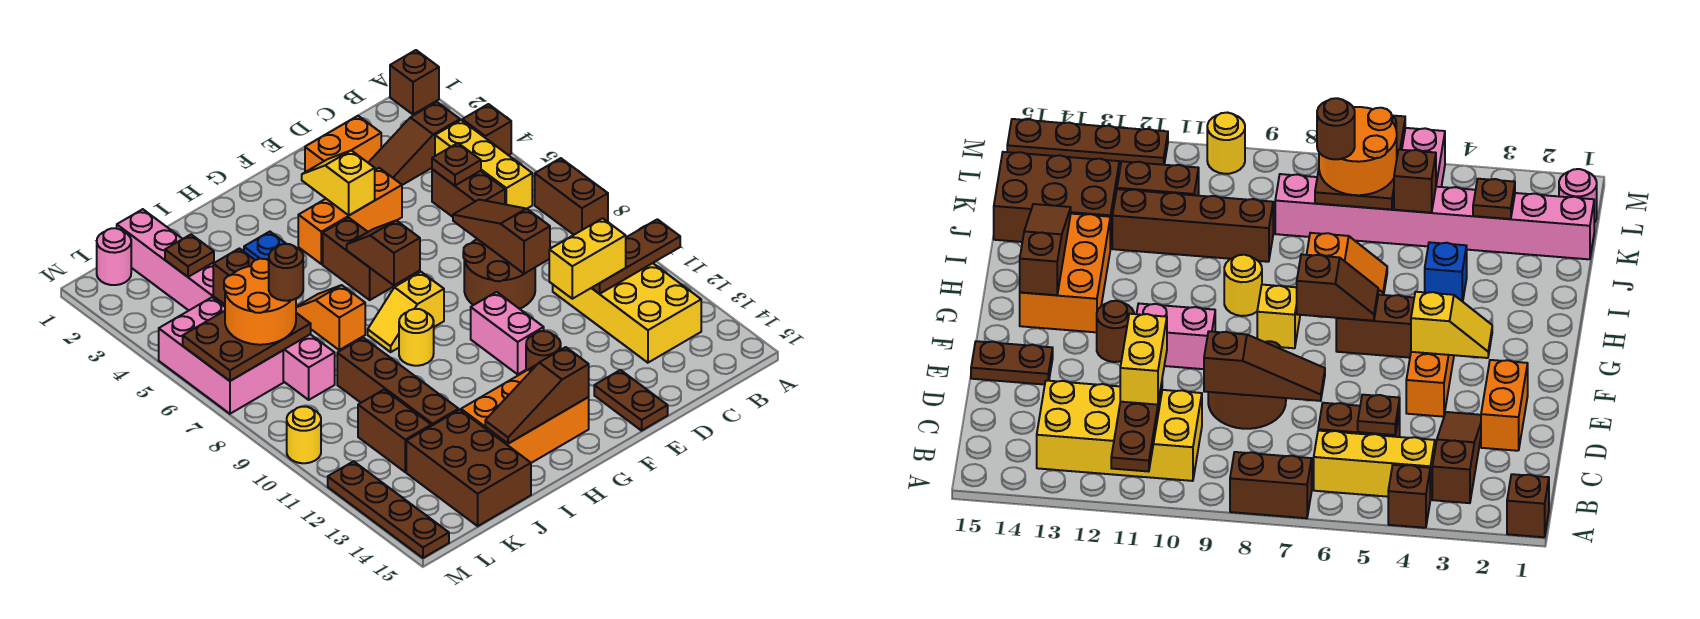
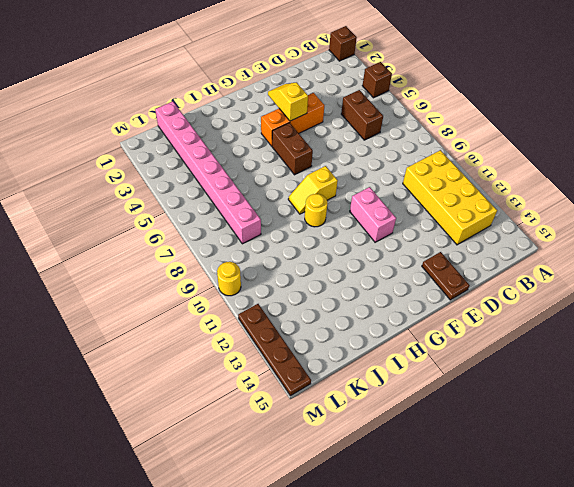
none -> brown brick A7:A8 level 1
none -> brown slope B3:D3 level 1 top B
none -> yellow brick B4:B6 level 1
none -> orange brick D2:E2 level 1

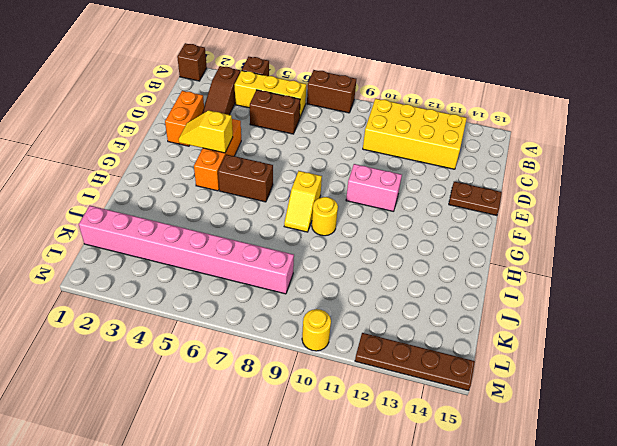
none -> brown round brick D8:E9 level 1
none -> brown round brick F12 level 1
none -> orange brick G13:I14 level 1
none -> blue brick I4 level 1

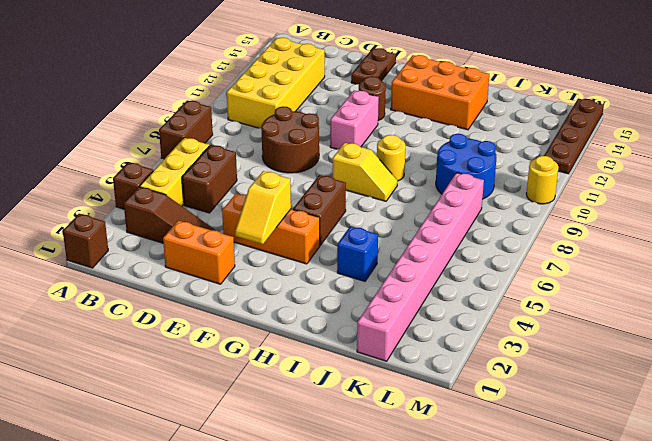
blue round brick J9:K10 level 1 -> brown brick J9:J12 level 1
none -> orange slope I6:I7 level 1 top 7
none -> brown brick J13:K15 level 1
none -> brown brick K11:K12 level 1
none -> pink round brick L1 level 1

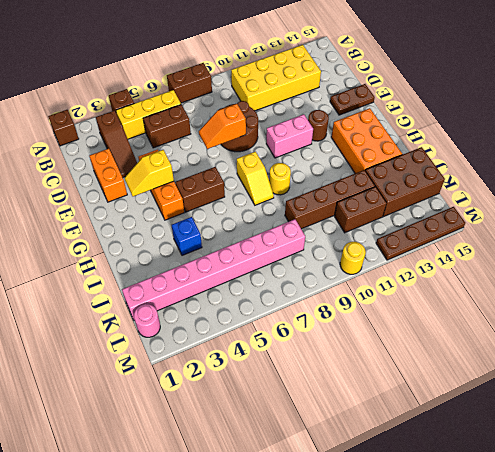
orange slope E7:E8 level 2 top 8 -> orange slope I6:I7 level 1 top 7
none -> pink brick L5:M7 level 1
none -> brown plate A11:C11 level 2
none -> brown plate C5 level 2
none -> brown slope D7:D9 level 2 top 9

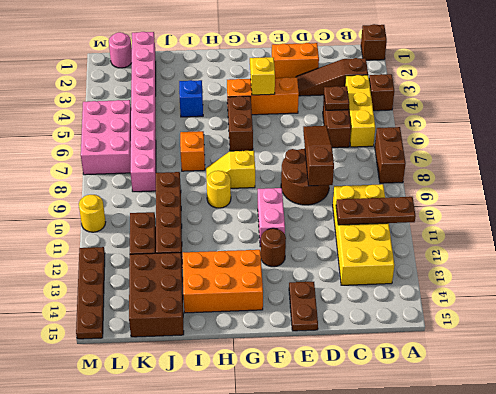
none -> brown slope G6:G7 level 2 top 7
none -> brown slope G14:I14 level 2 top G
none -> brown plate K3 level 2
none -> brown brick K5 level 2

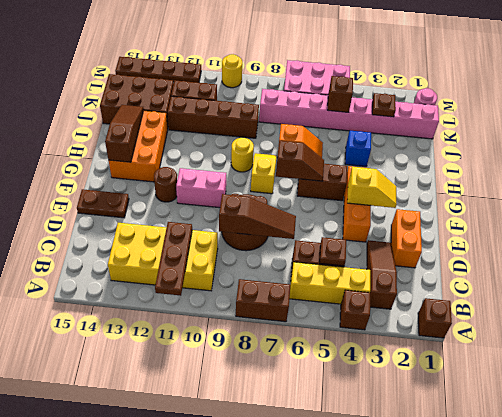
none -> brown plate K6:M7 level 2
none -> yellow brick C11:D11 level 3
none -> orange round brick K6:L7 level 3
none -> brown round brick K7 level 4

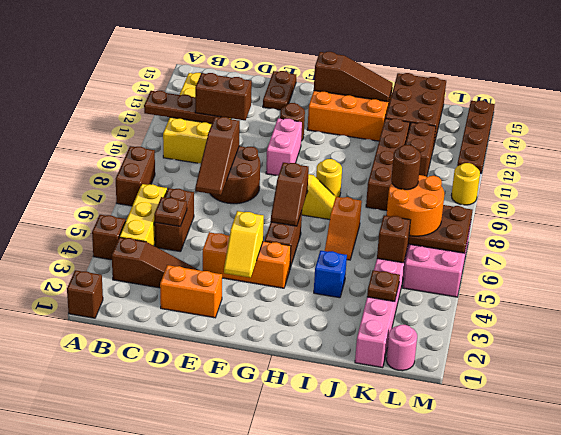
brown brick C11:D11 level 3 -> yellow brick C11:D11 level 3

